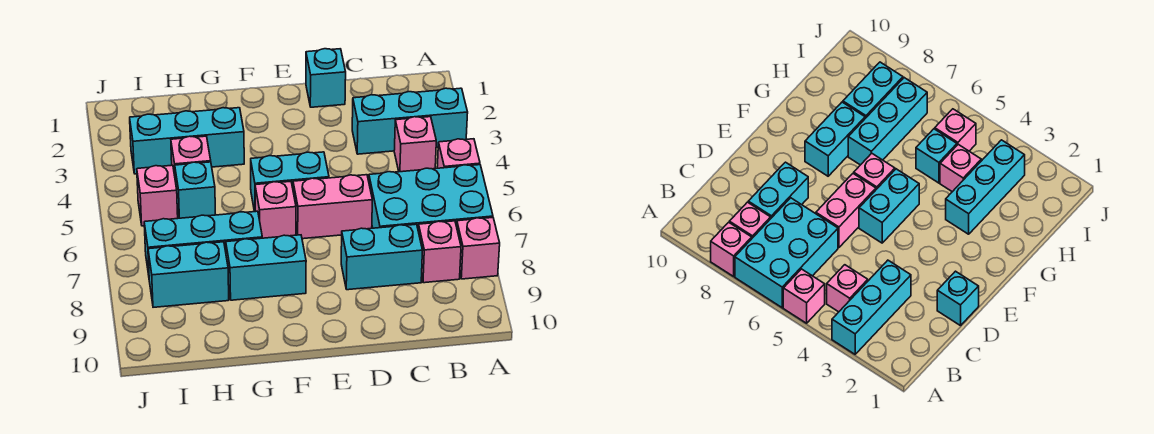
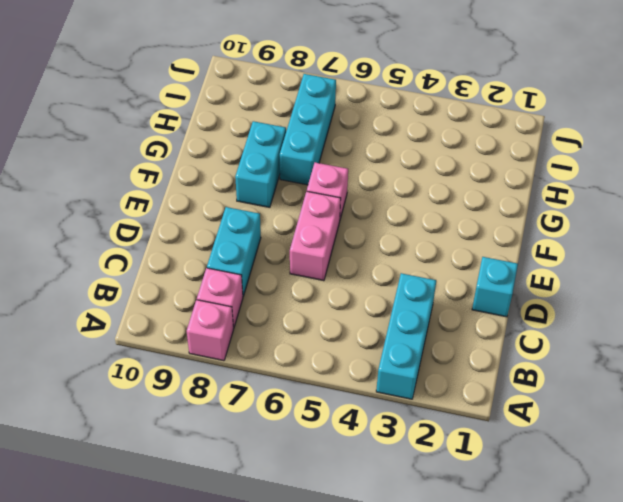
none -> pink brick A5 level 1
none -> cyan brick A6:C7 level 1
none -> pink brick B4 level 1

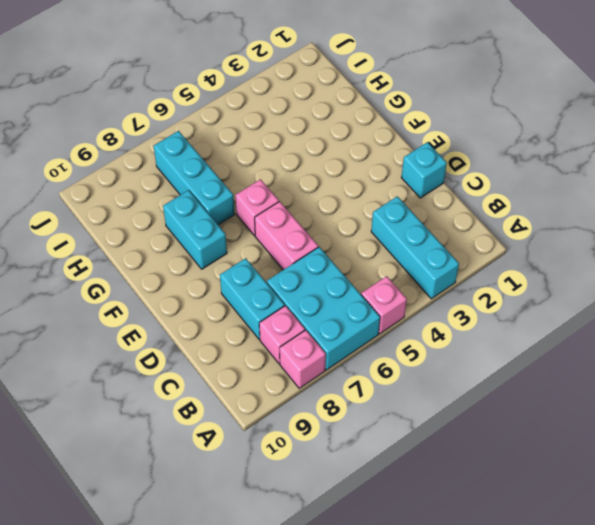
none -> pink brick B4 level 1
none -> cyan brick E5:F5 level 1
none -> cyan brick G3:I3 level 1

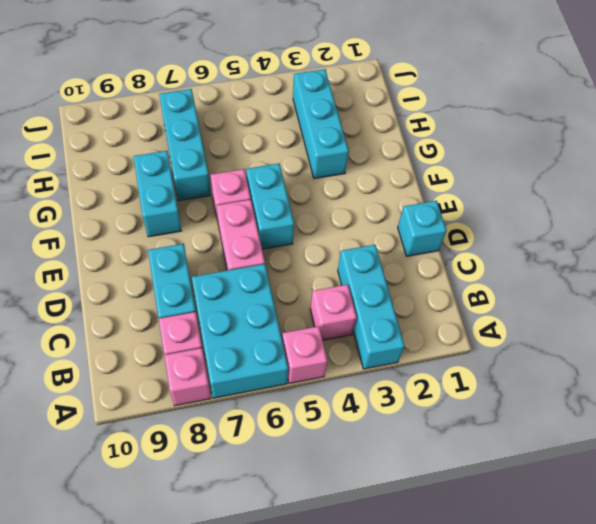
none -> pink brick H4 level 1
none -> cyan brick H5 level 1
none -> cyan brick H8:I8 level 1

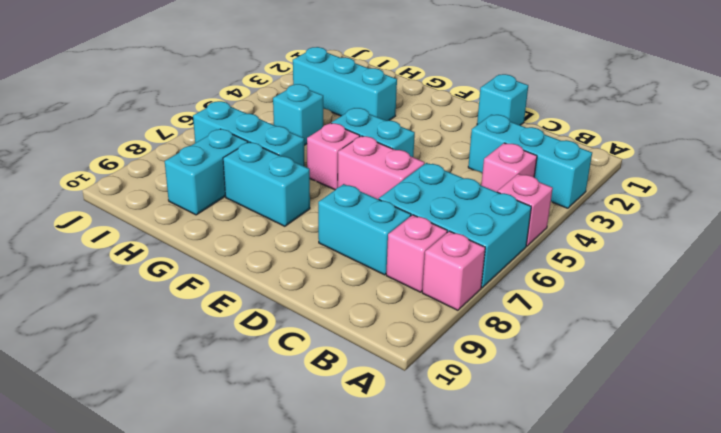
cyan brick H8:H9 level 1 -> cyan brick H8:I8 level 1
none -> pink brick H4 level 1
none -> pink brick I5 level 1

